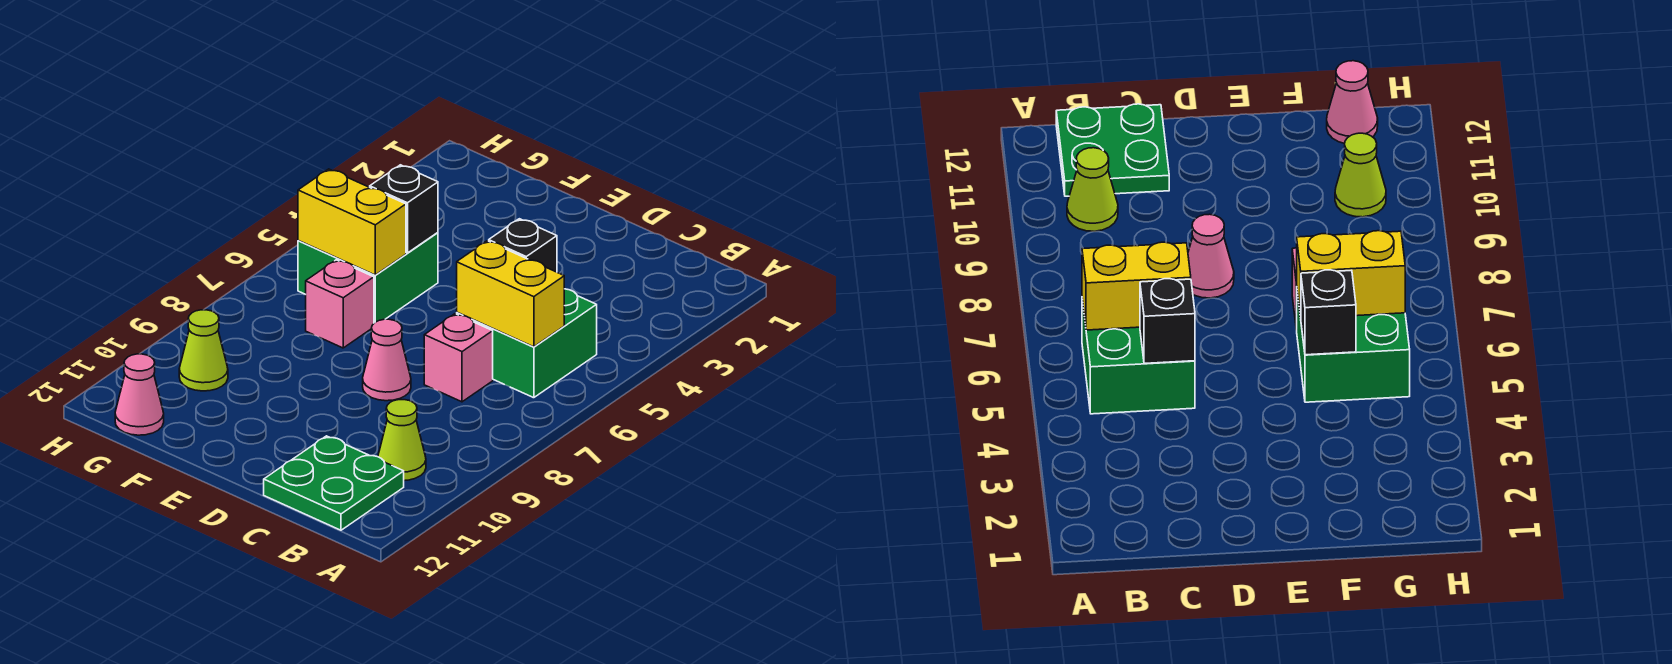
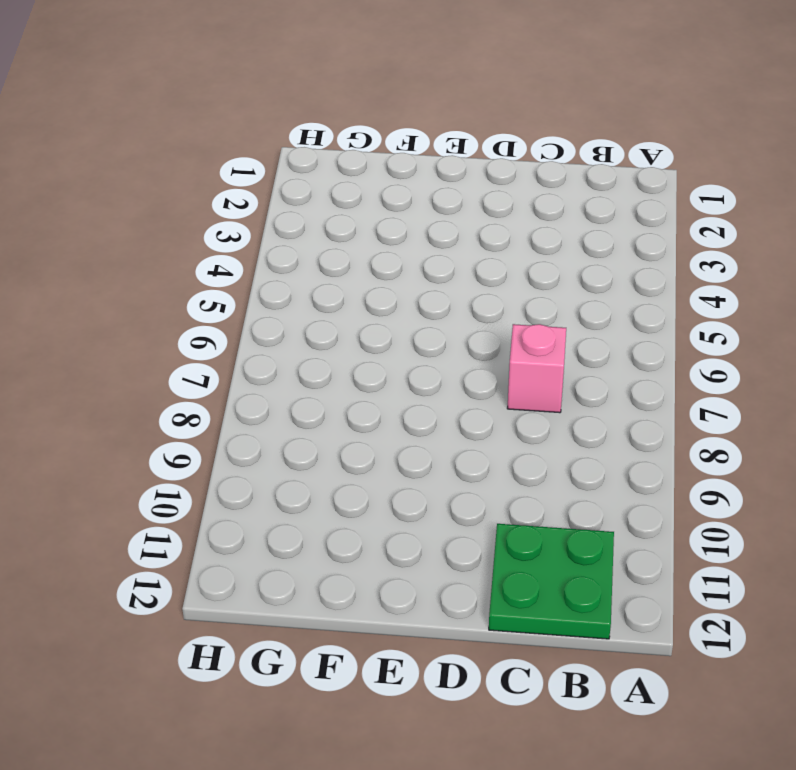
none -> green brick B5:C6 level 1
none -> lime cone B10 level 1
none -> pink cone D8 level 1

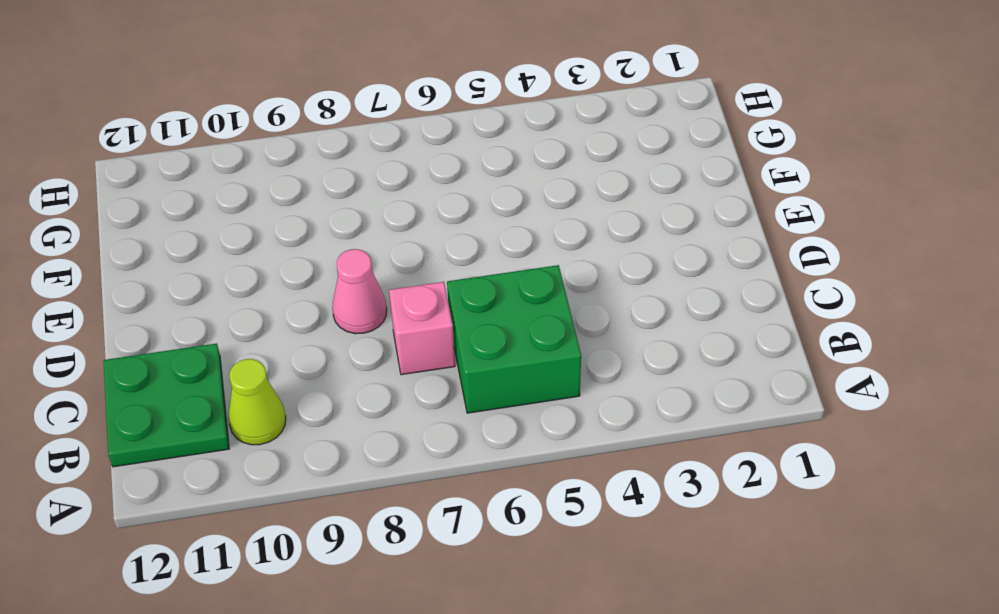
none -> green brick F5:G6 level 1
none -> pink brick F7 level 1
none -> lime cone G10 level 1

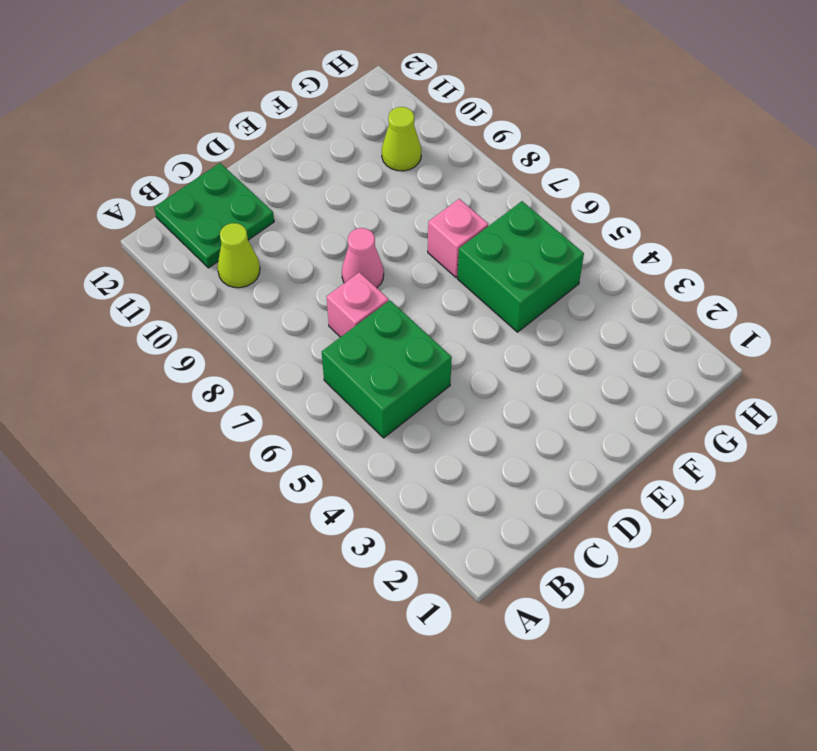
none -> pink cone G12 level 1
none -> yellow brick B6:C6 level 2
none -> black brick C5 level 2

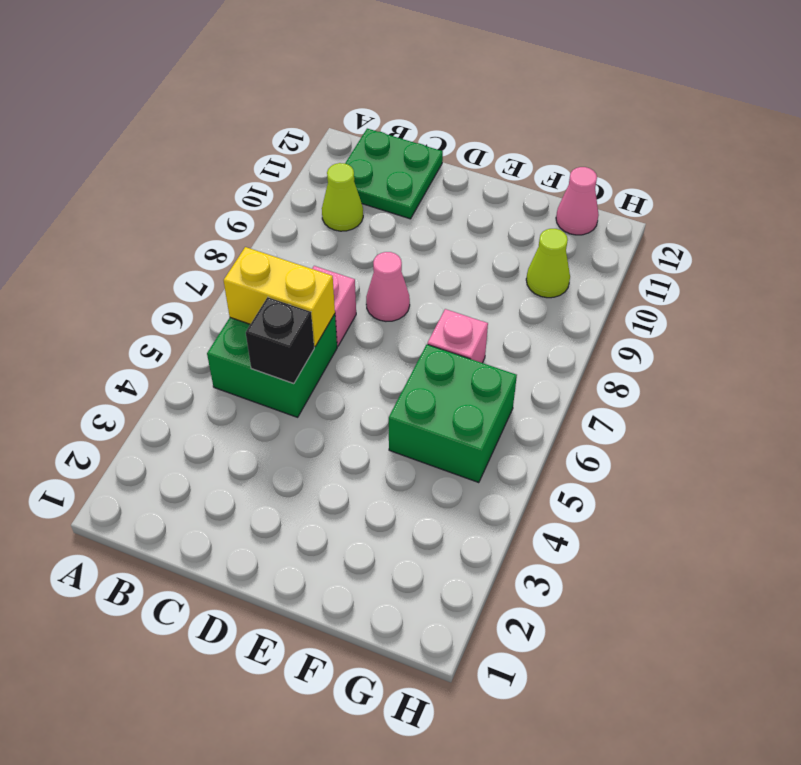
none -> black brick F5 level 2
none -> yellow brick F6:G6 level 2

